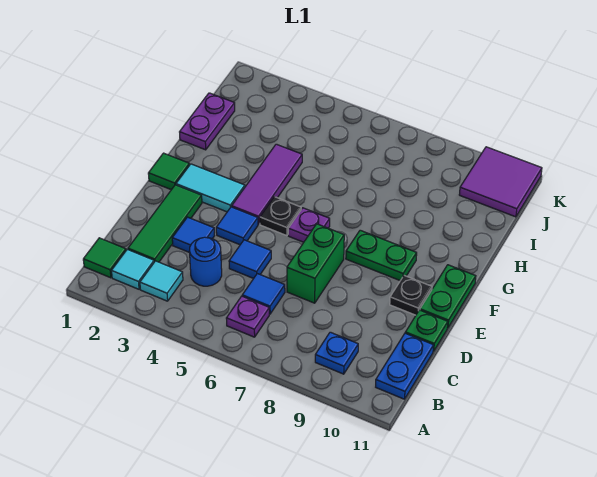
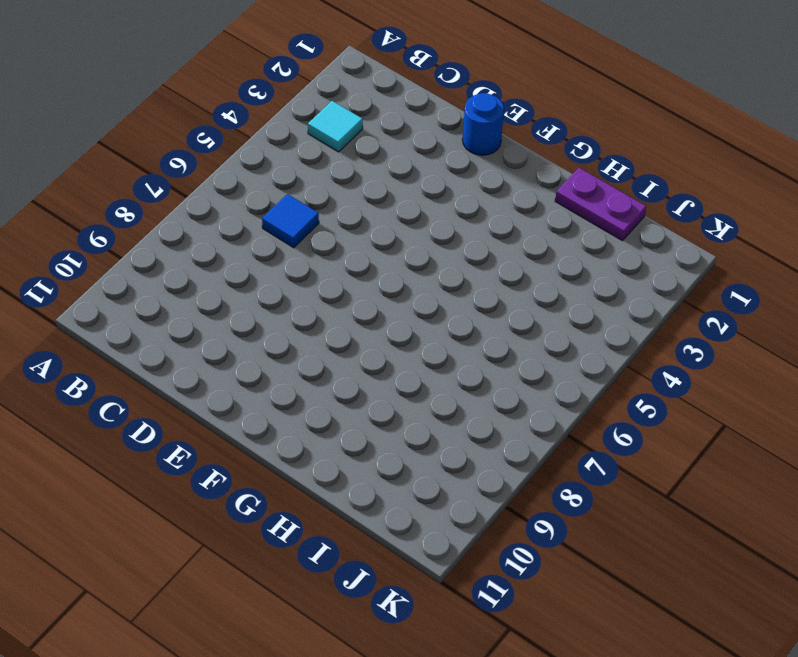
blue round brick E1 level 1 -> blue round brick C4 level 1
none -> green tile B1 level 1
none -> cyan tile B2 level 1
none -> purple plate B6 level 1

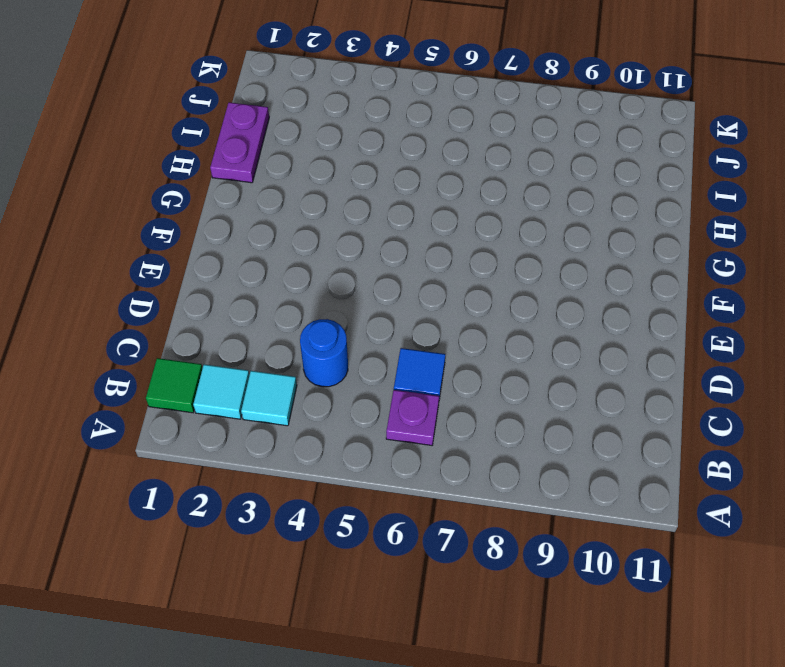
none -> blue plate B9 level 1
none -> blue plate B11:C11 level 1
none -> green tile C2:E2 level 1

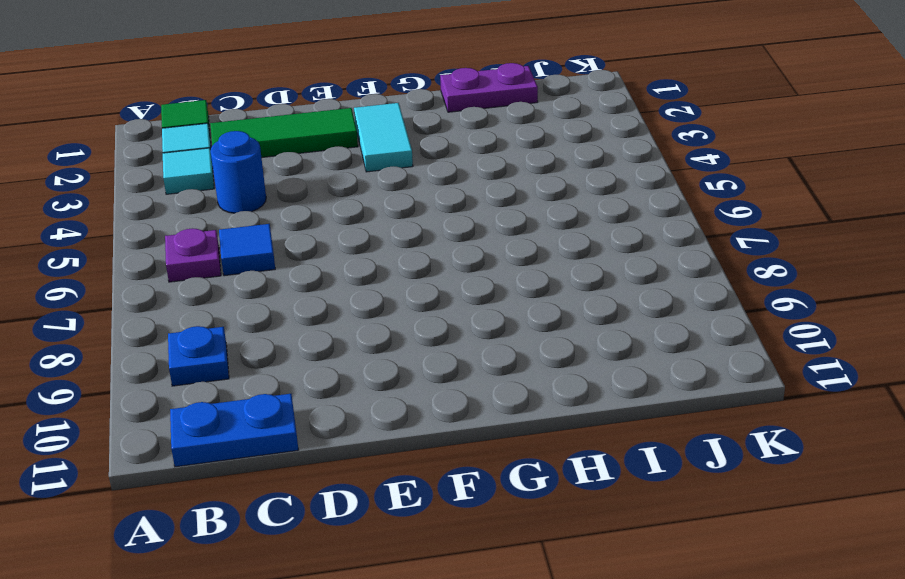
none -> blue tile D3 level 1
none -> blue tile D5 level 1
none -> green brick D7:E7 level 1

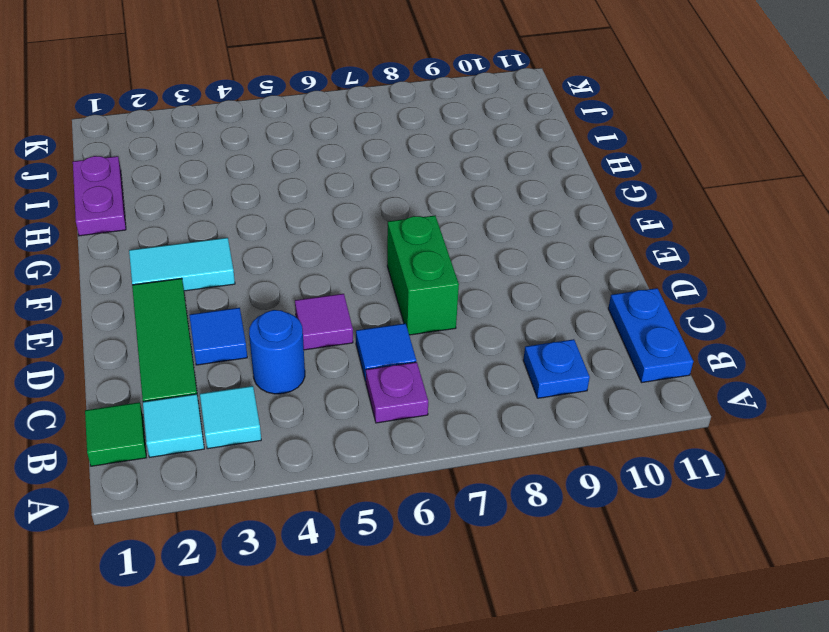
purple tile D5 level 1 -> blue tile D5 level 1
none -> green plate D11 level 1
none -> blue tile E4 level 1
none -> black plate E10 level 1

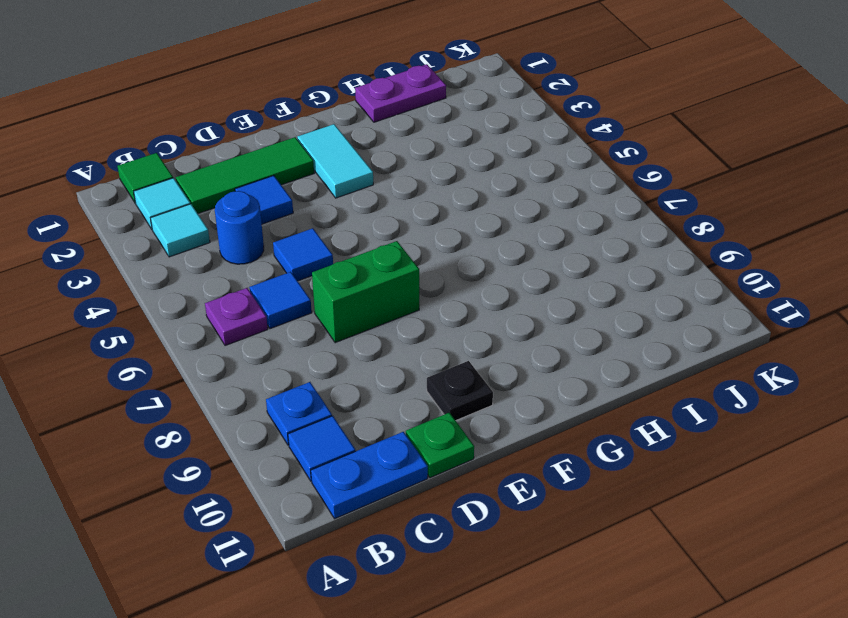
blue tile B10 level 1 -> blue tile E4 level 1
none -> green plate E11:F11 level 1
none -> green tile F1 level 1
none -> purple tile F4:H4 level 1

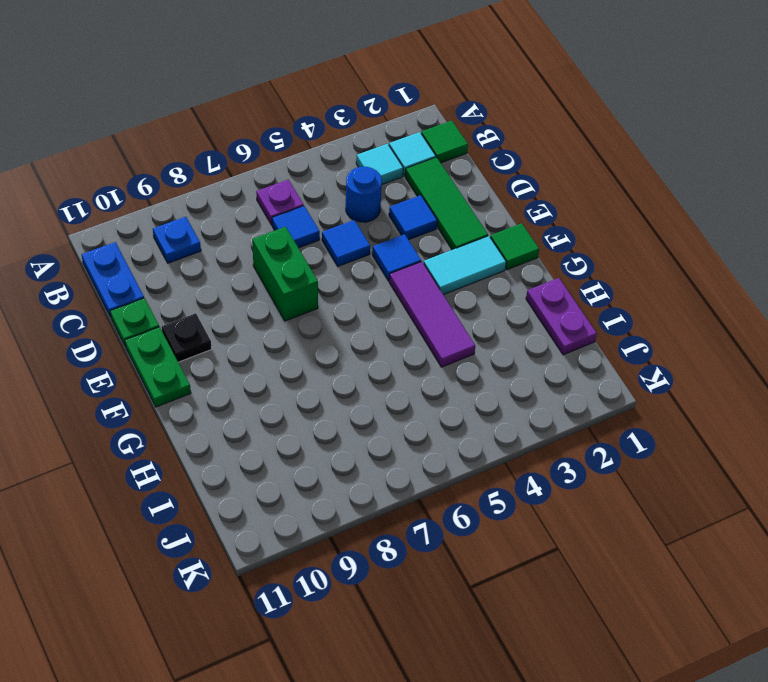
none -> black plate F5 level 1
none -> purple plate F6 level 1
none -> green plate F8:F9 level 1

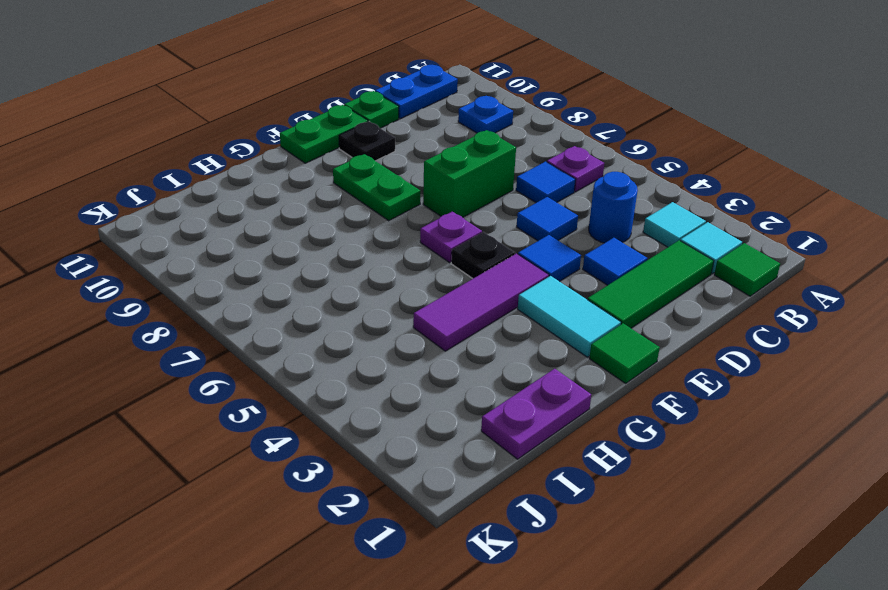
none -> purple tile J10:K11 level 1

